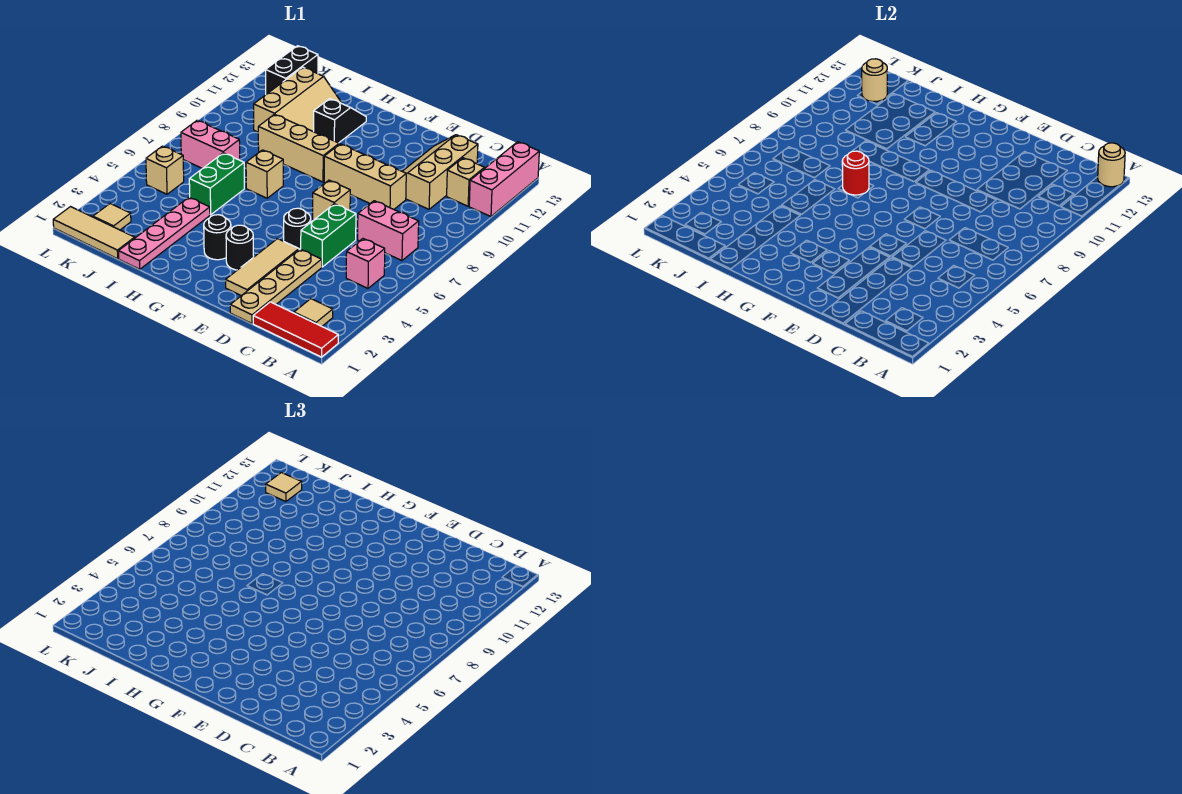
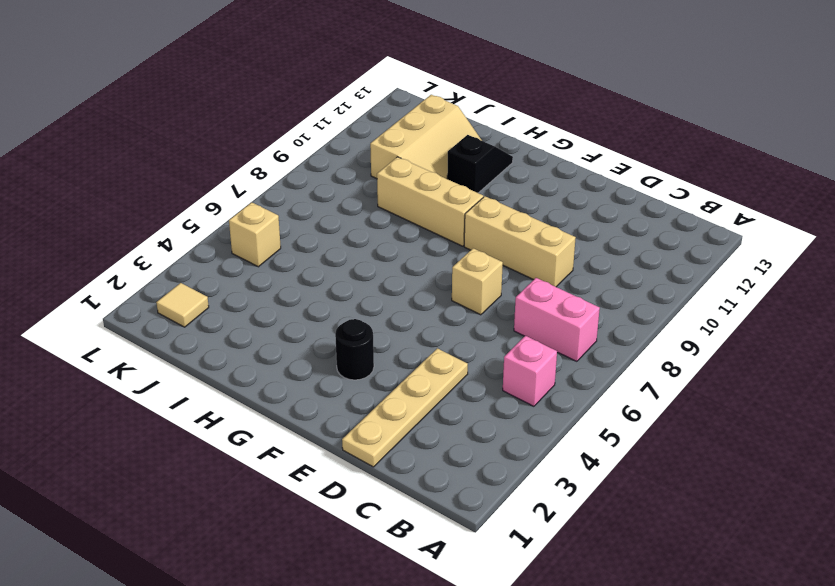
none -> red tile A1:C1 level 1
none -> pink brick A11:A13 level 1
none -> tan tile B2 level 1
none -> tan brick B11 level 1

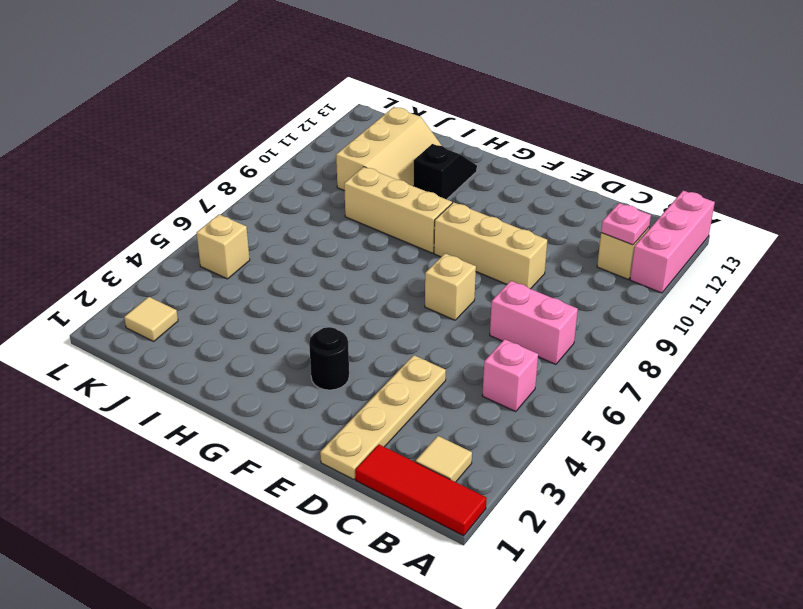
pink plate B11 level 2 -> none
none -> tan slope C10:D12 level 1 top C
none -> green brick D5:D6 level 1
none -> tan tile E2:E4 level 1
none -> black round brick E5 level 1

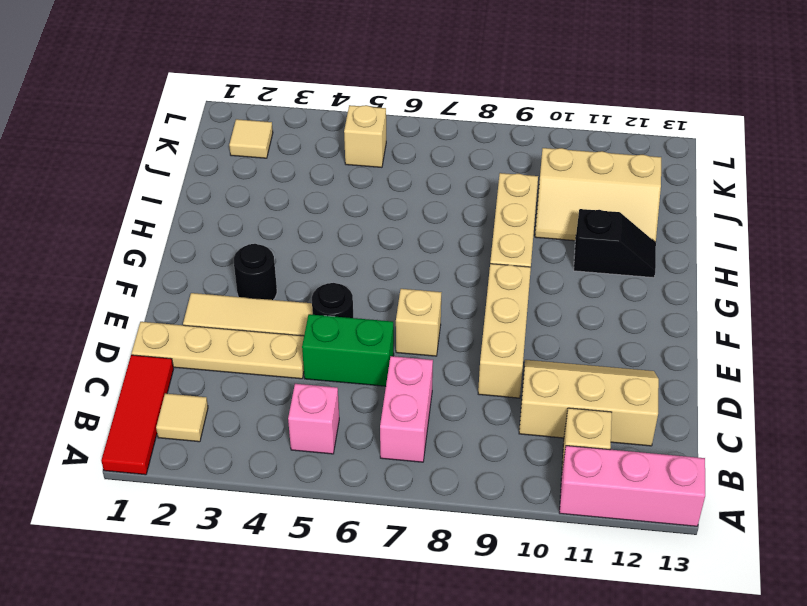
none -> black round brick G3 level 1
none -> tan brick H7 level 1
none -> pink plate I1:I4 level 1
none -> green brick I5:I6 level 1

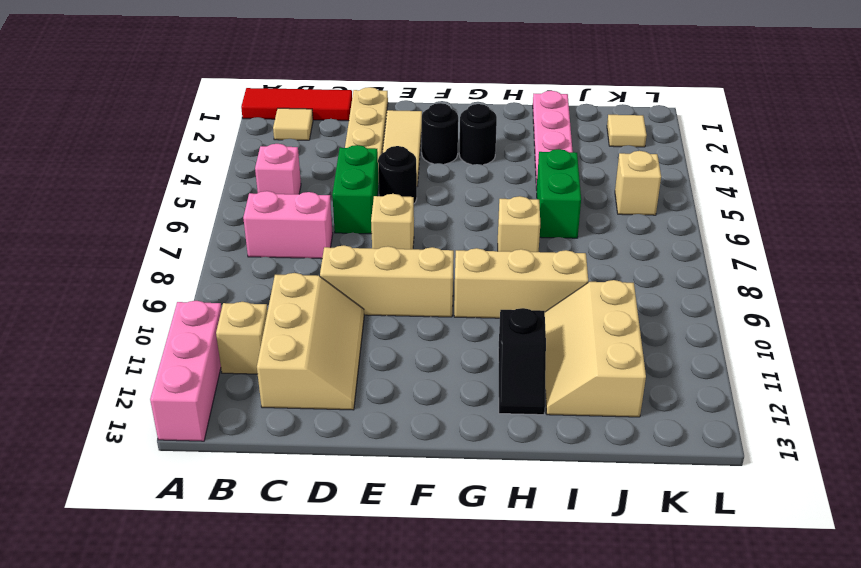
none -> tan tile J1:L1 level 1
none -> pink brick J7:K7 level 1
none -> black brick K12:K13 level 1
none -> tan round brick A13 level 2

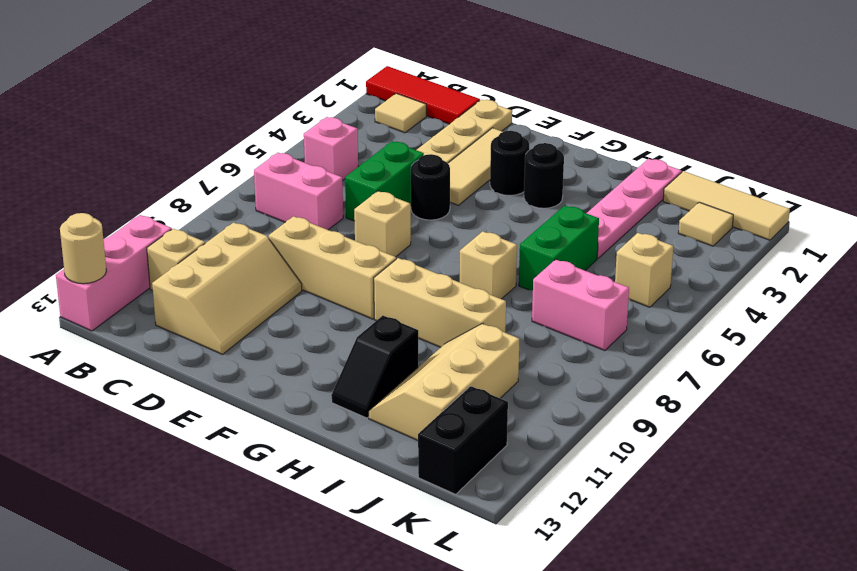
none -> red round brick H7 level 2
none -> tan round brick K12 level 2
none -> tan tile K12 level 3

